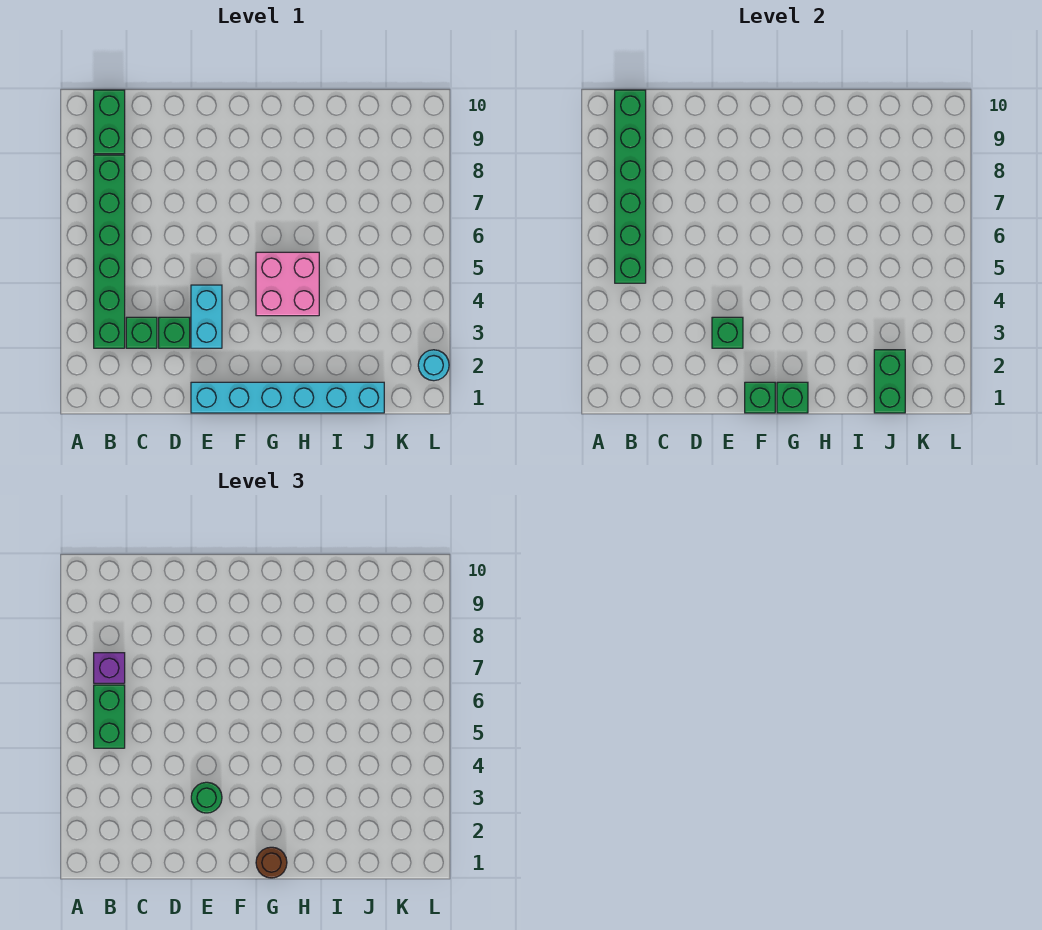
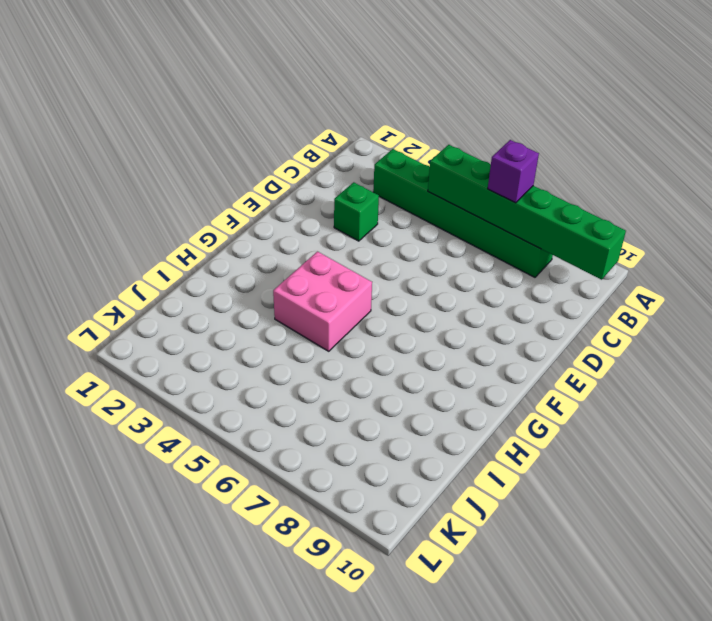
none -> green brick B9:B10 level 1
none -> green brick C3 level 1
none -> cyan brick E1:J1 level 1

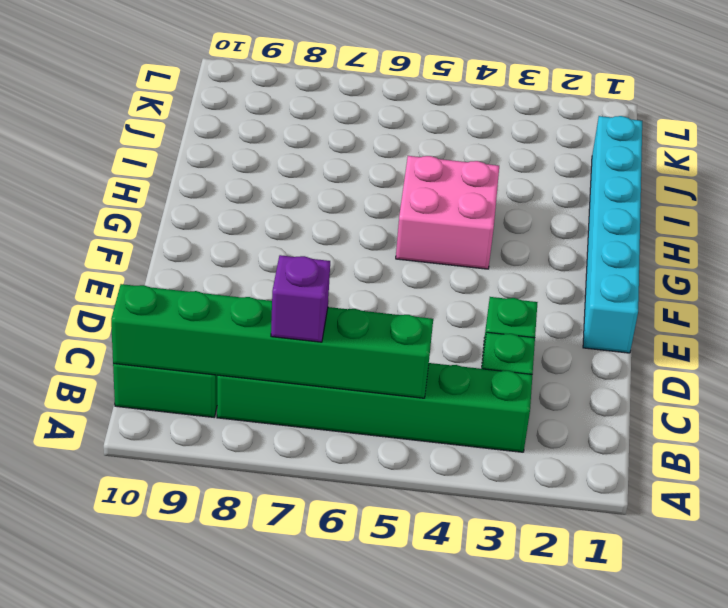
none -> cyan brick E3:E4 level 1
none -> cyan round brick L2 level 1
none -> green brick E3 level 2

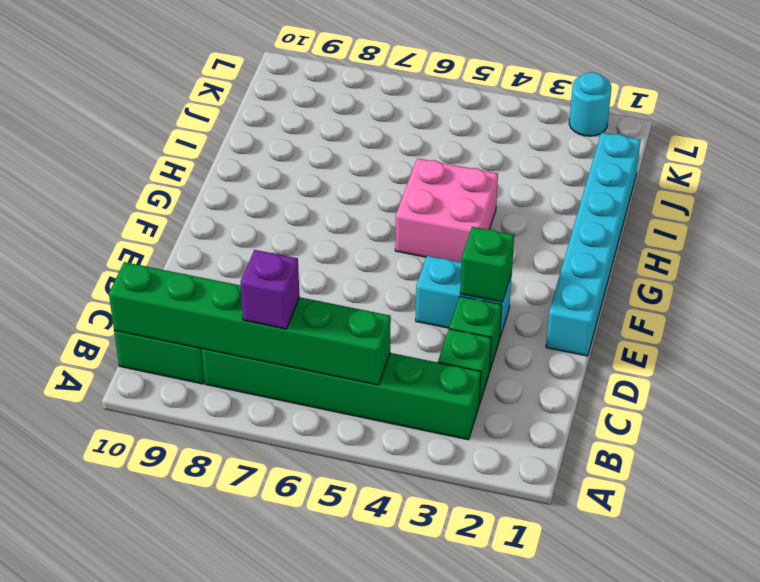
none -> green brick F1 level 2
none -> green brick G1 level 2
none -> green brick J1:J2 level 2

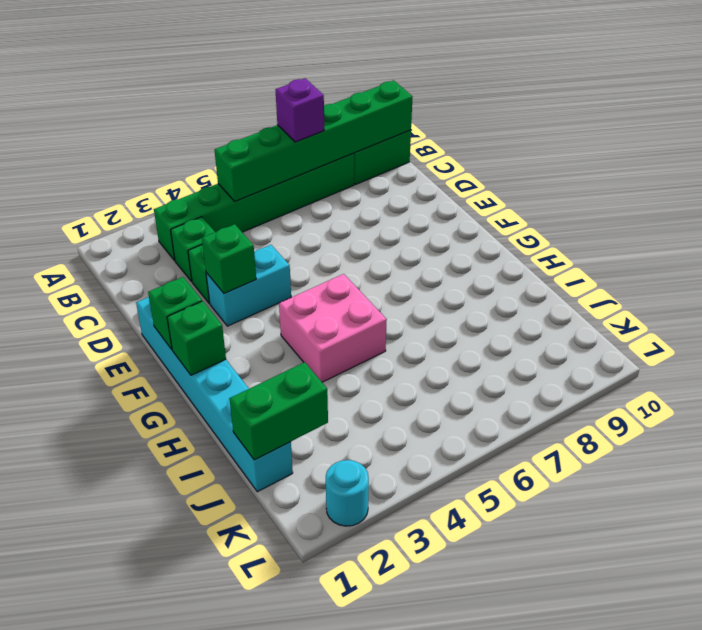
none -> green brick B5:B6 level 3
none -> green round brick E3 level 3
none -> brown round brick G1 level 3

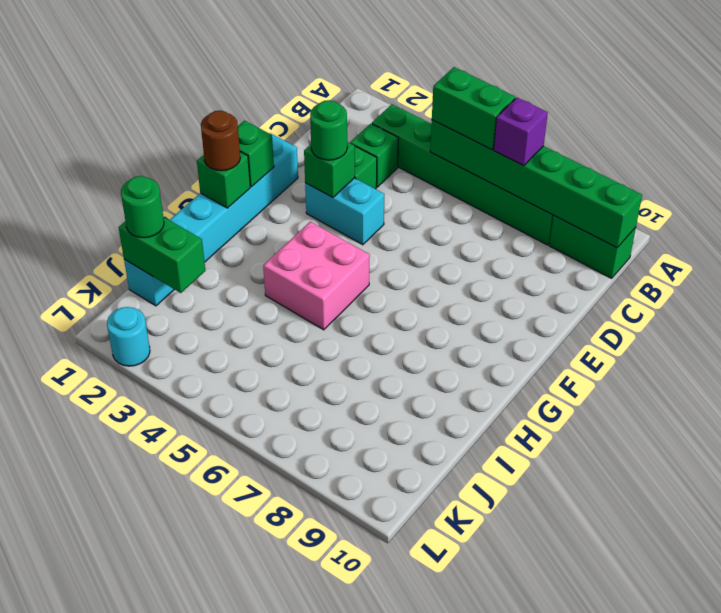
green round brick J1 level 3 -> none

